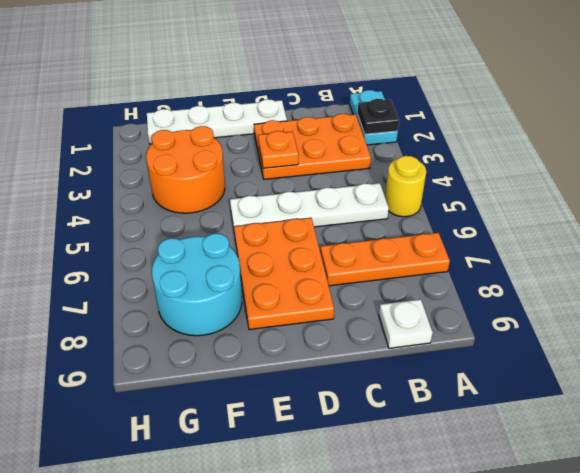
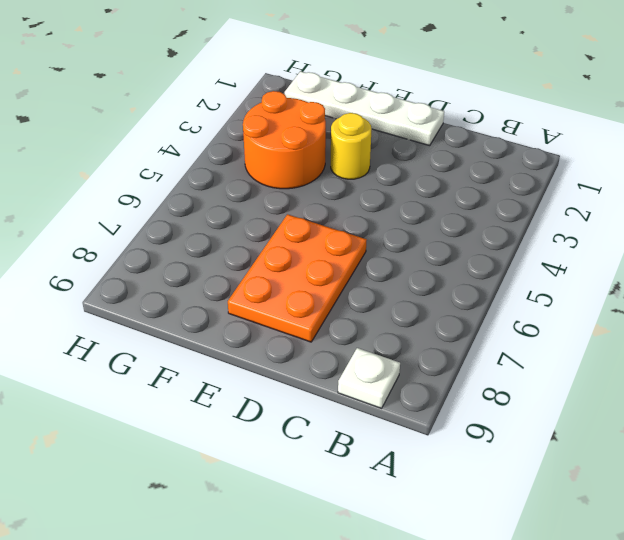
yellow round brick E3 level 1 -> yellow round brick A5 level 1
none -> cyan plate A1:A2 level 1
none -> orange plate A7:C7 level 1
none -> orange plate B2:D3 level 1

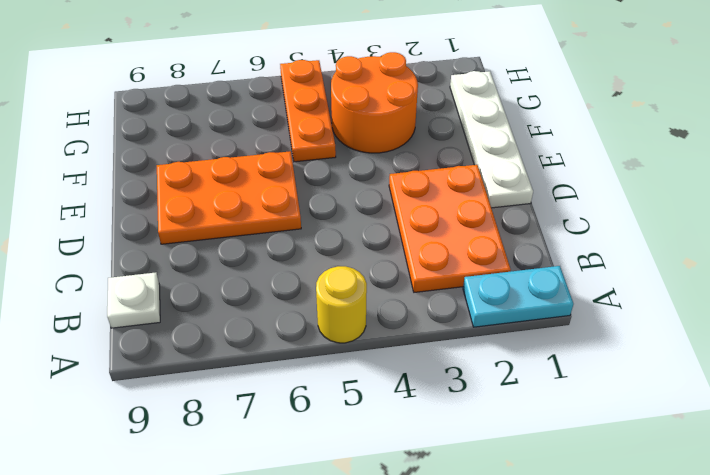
orange plate F5:H5 level 1 -> orange plate A7:C7 level 1
none -> white plate B5:E5 level 1
none -> cyan round brick F7:G8 level 1
none -> black plate A2 level 2

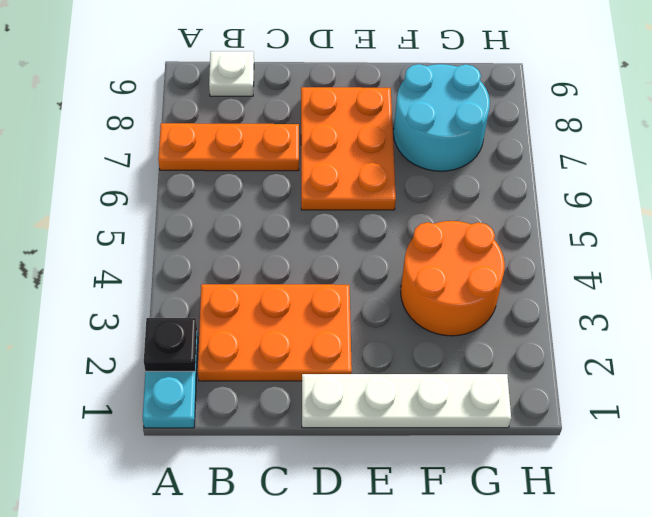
none -> yellow round brick A5 level 1
none -> white plate B5:E5 level 1
none -> orange plate D3 level 2

